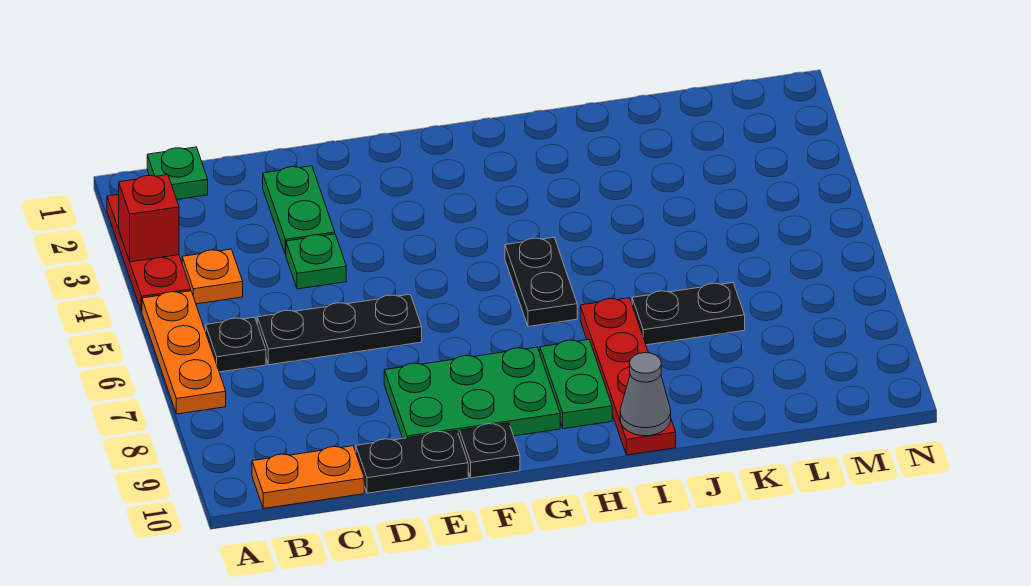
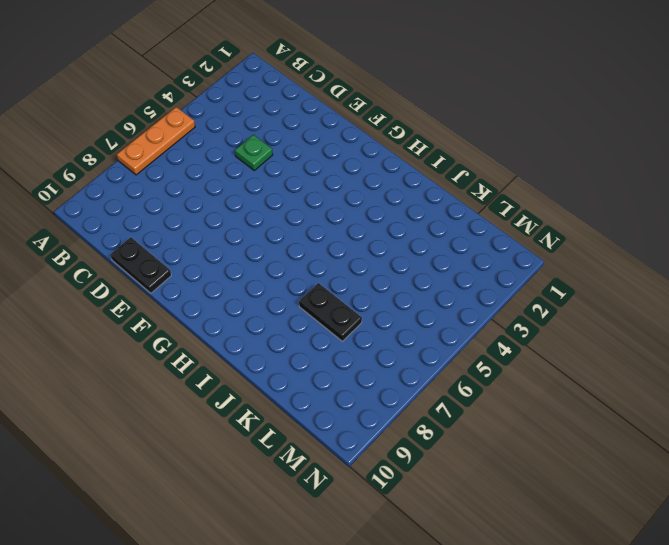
none -> red plate A2:A4 level 1
none -> green plate B1 level 1
none -> orange plate B4 level 1

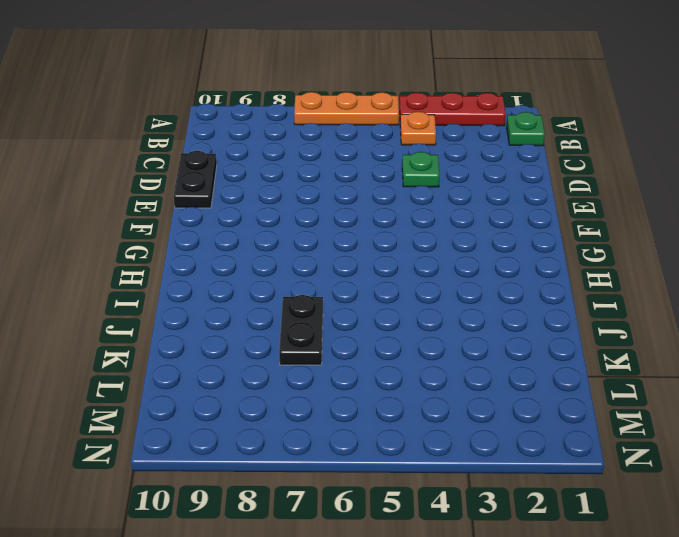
none -> black plate B6 level 1
none -> orange plate B10:C10 level 1
none -> black plate C6:E6 level 1

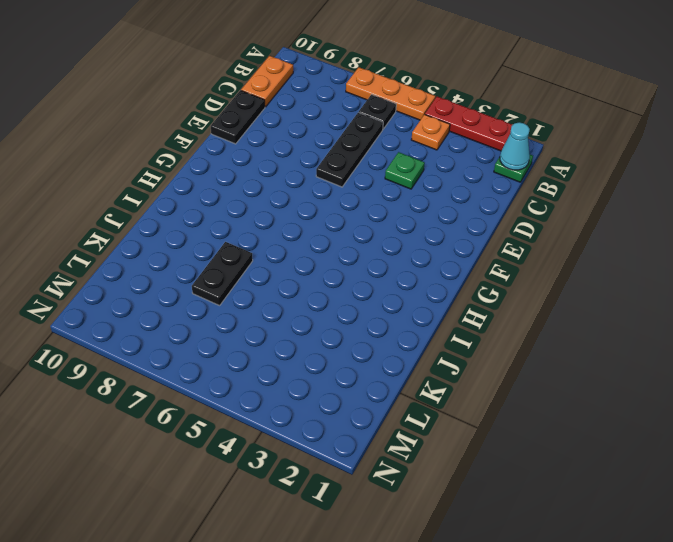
cyan cone B1 level 2 -> none
none -> green plate D2:D3 level 1
none -> green plate E8:G9 level 1
none -> black plate F10 level 1

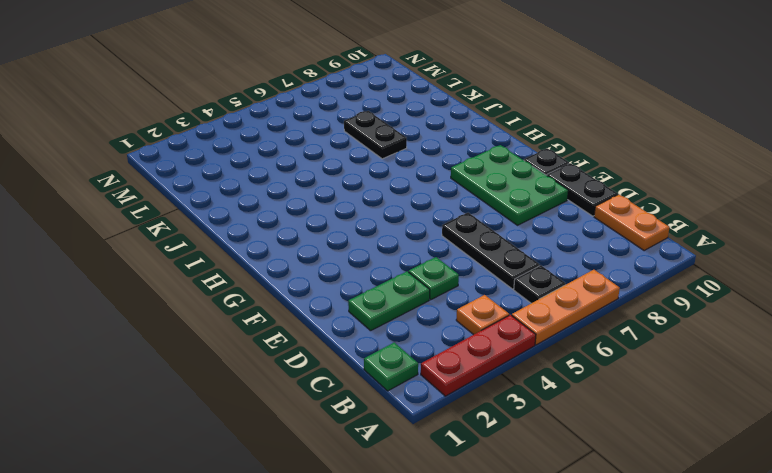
none -> black plate H5:H6 level 1
none -> green plate H8:H9 level 1
none -> red plate I7:I10 level 1

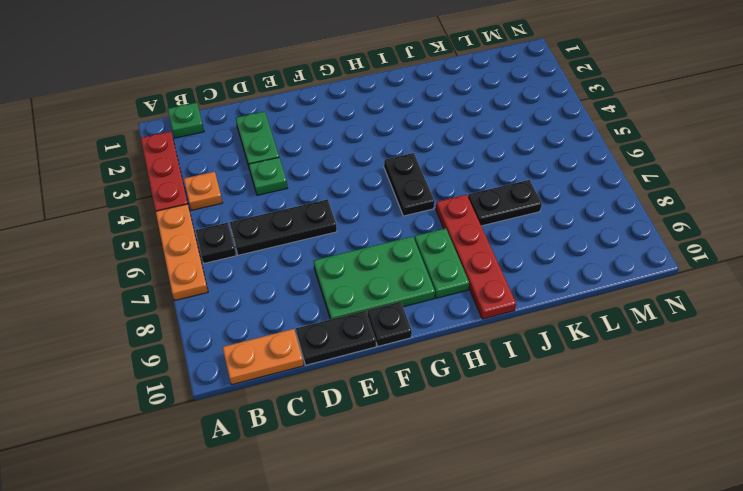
none -> red brick A3 level 2
none -> grey cone I10 level 2

